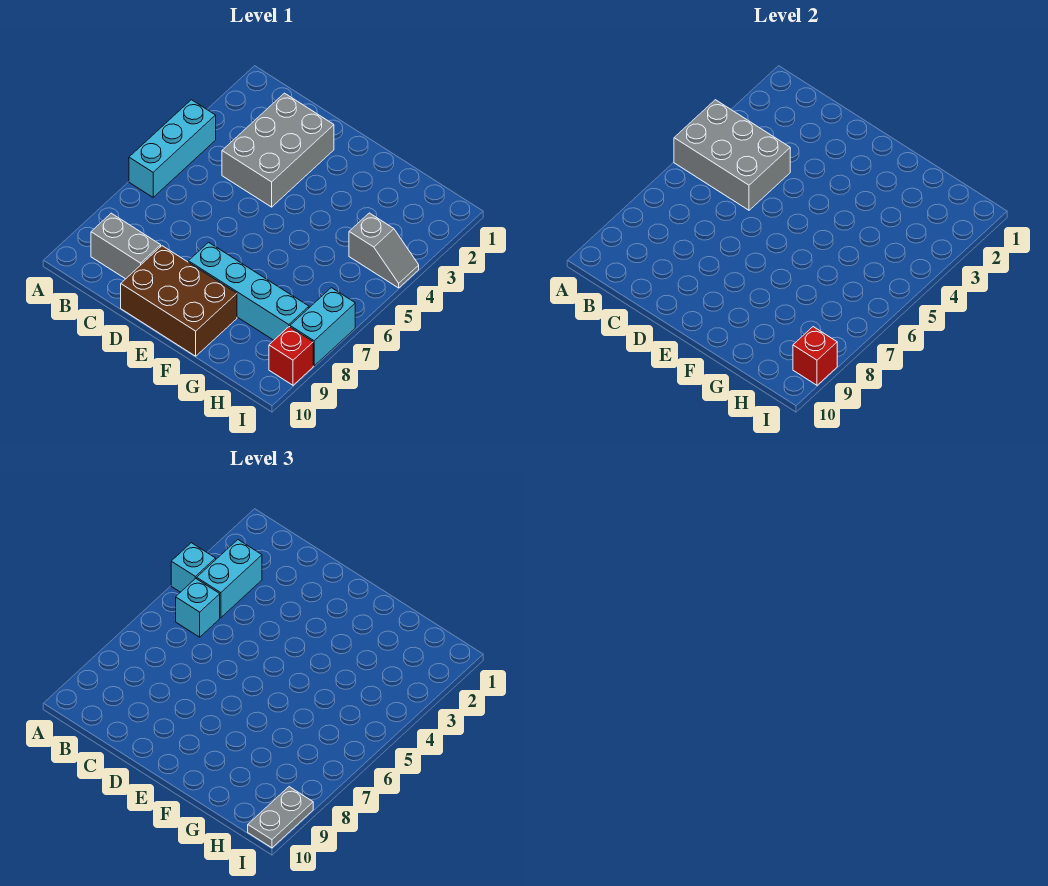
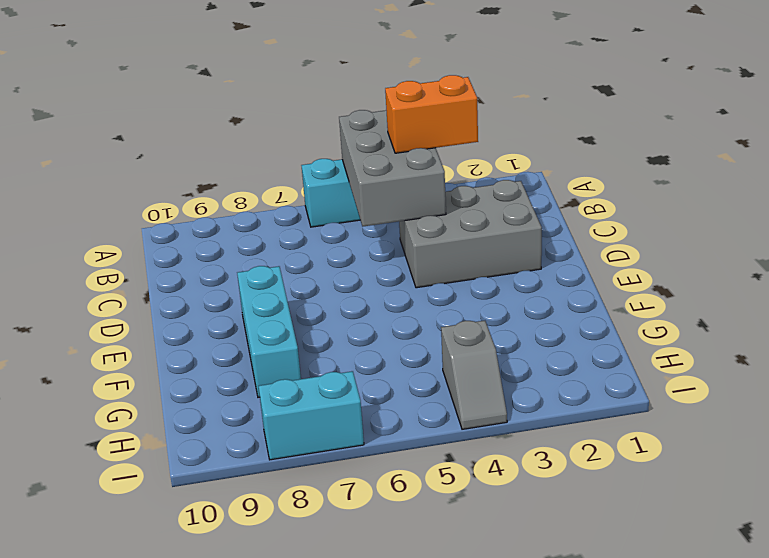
orange brick B3:B4 level 3 -> cyan brick B3:B4 level 3
cyan brick E8:G8 level 1 -> cyan brick E8:H8 level 1
none -> grey brick B9:C9 level 1
none -> brown brick D9:F10 level 1
none -> red brick I9 level 1

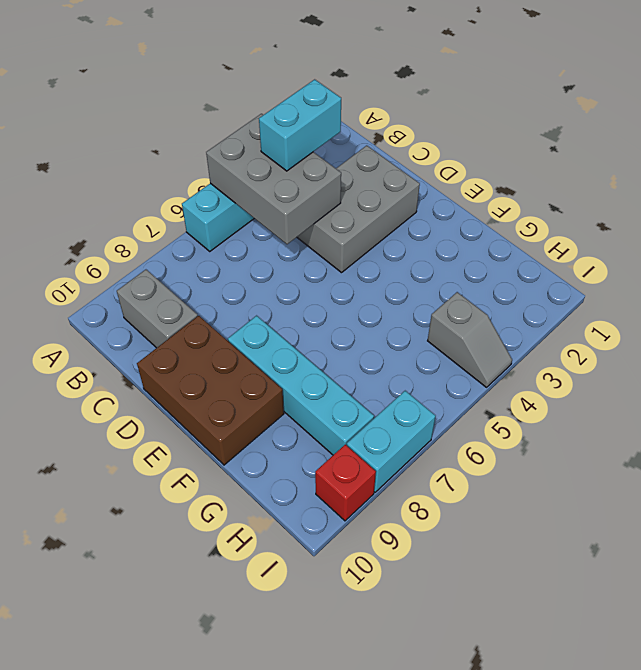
none -> red brick I9 level 2
none -> cyan brick A4 level 3
none -> cyan brick B5 level 3

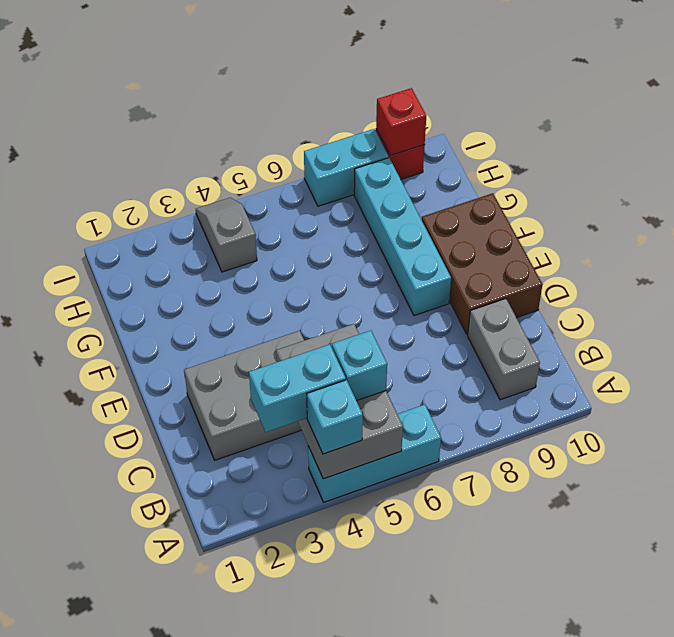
none -> grey plate I9:I10 level 3

